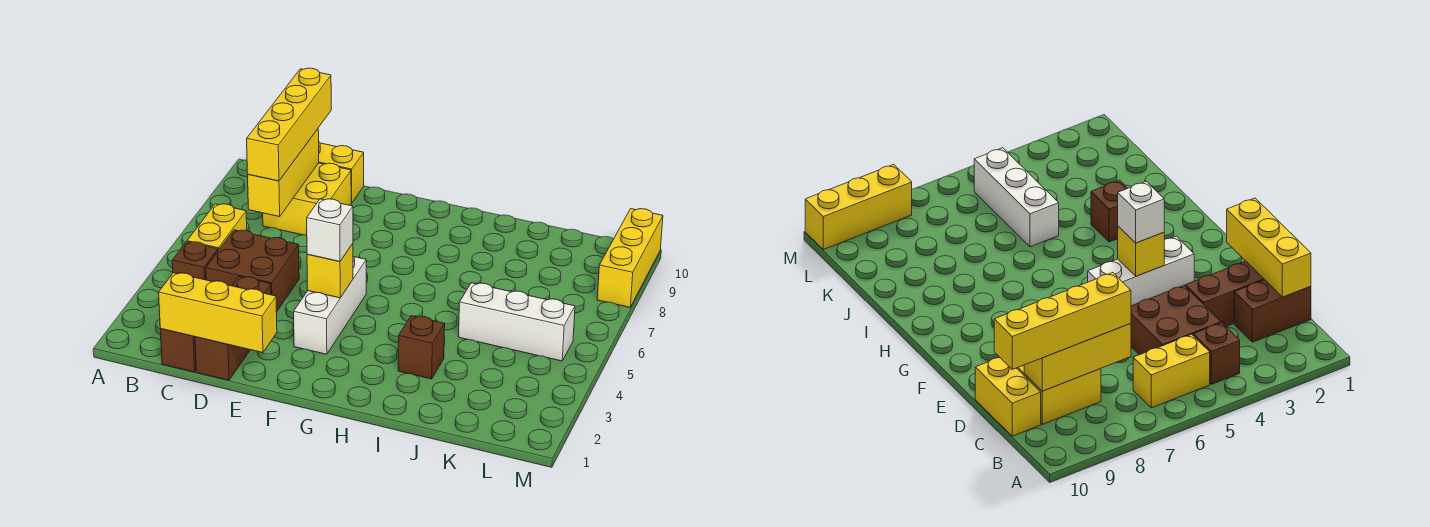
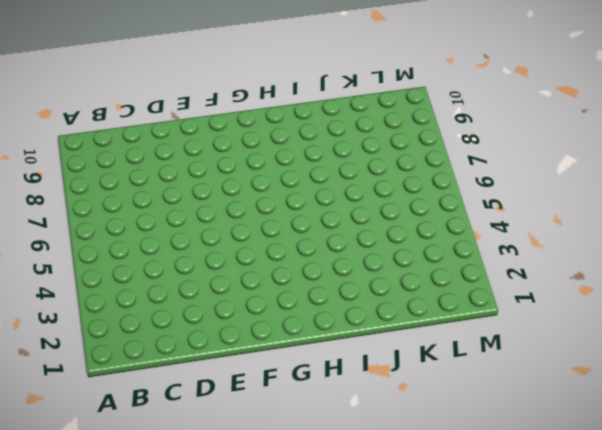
none -> brown brick B4 level 1
none -> yellow brick B5:B6 level 1
none -> brown brick C1:C2 level 1

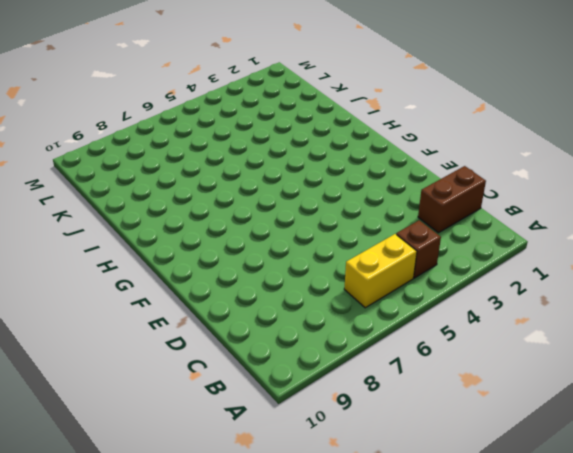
none -> brown brick C4:D5 level 1
none -> yellow brick C8:D9 level 1
none -> yellow brick C10:D10 level 1

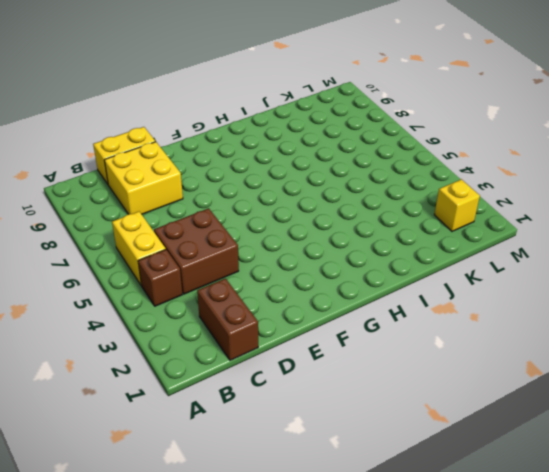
yellow brick L2 level 1 -> yellow brick F4 level 2
none -> brown brick D1:D3 level 1
none -> white brick F3:F5 level 1
none -> brown brick I3 level 1

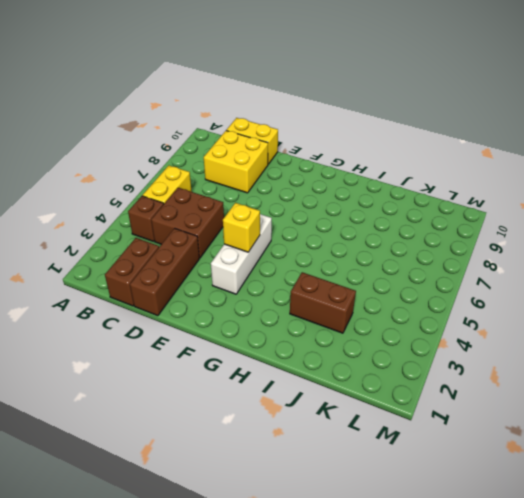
brown brick I3:J3 level 1 -> brown brick I3 level 1
none -> white brick J5:L5 level 1
none -> yellow brick M8:M10 level 1
none -> yellow brick C1:E1 level 2

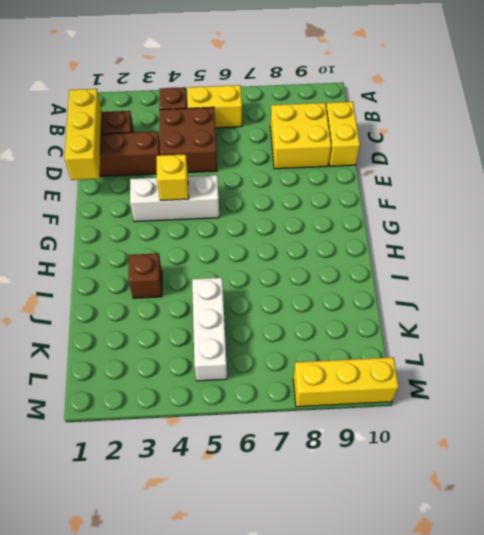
none -> yellow brick C7:C9 level 2
none -> yellow brick C7:C10 level 3
none -> white brick F4 level 3

